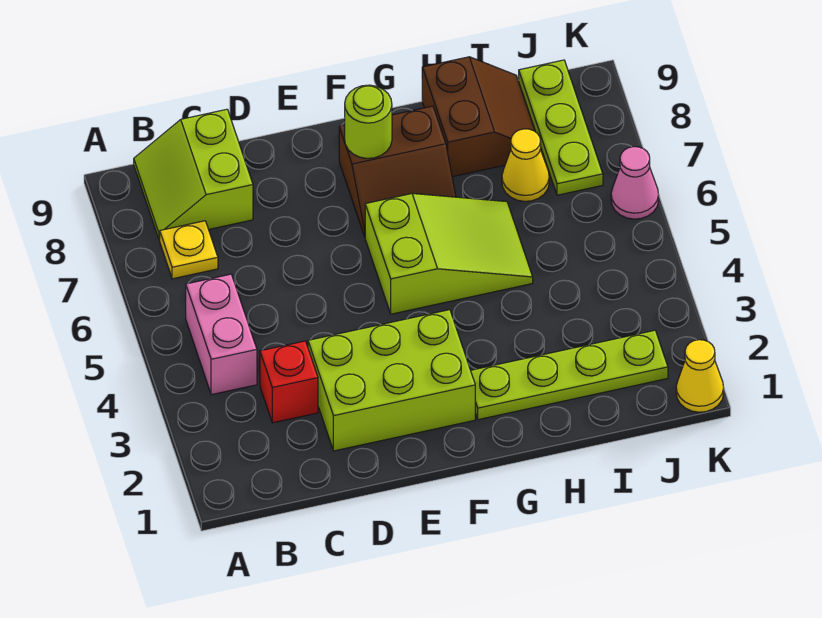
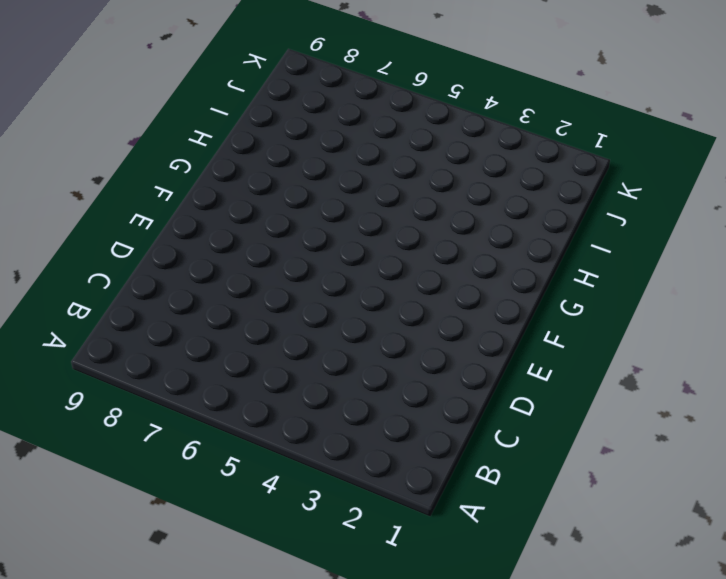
none -> pink brick B4:B5 level 1
none -> yellow plate B7 level 1
none -> lime slope B8:C9 level 1 top C

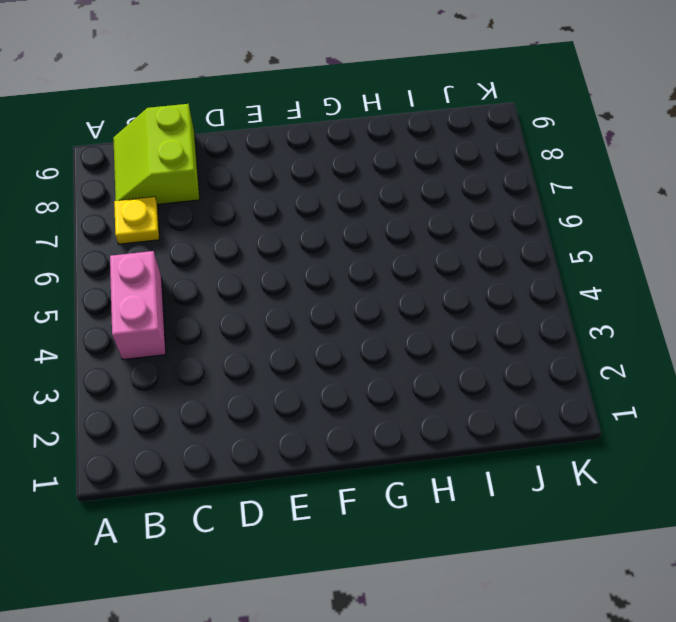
none -> red brick C3 level 1
none -> lime brick D2:F3 level 1
none -> lime slope F5:H6 level 1 top F

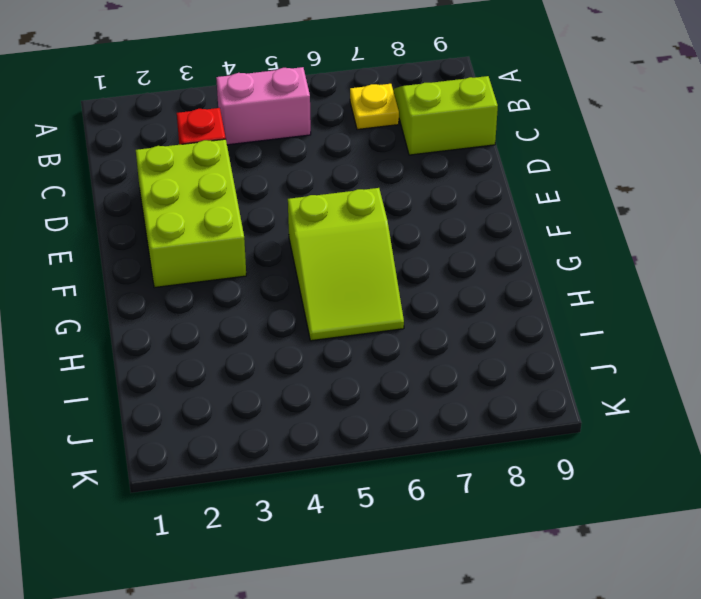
none -> brown slope F7:G8 level 1 top 8
none -> lime plate G2:J2 level 1
none -> brown slope H8:I9 level 1 top H

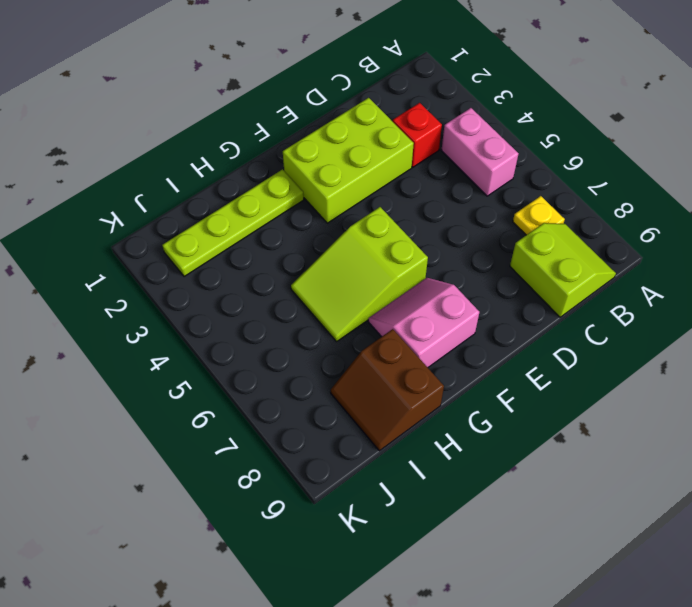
pink slope F7:G8 level 1 top 8 -> brown slope F7:G8 level 1 top 8
none -> yellow cone I7 level 1
none -> lime plate J7:J9 level 1
none -> yellow cone K1 level 1

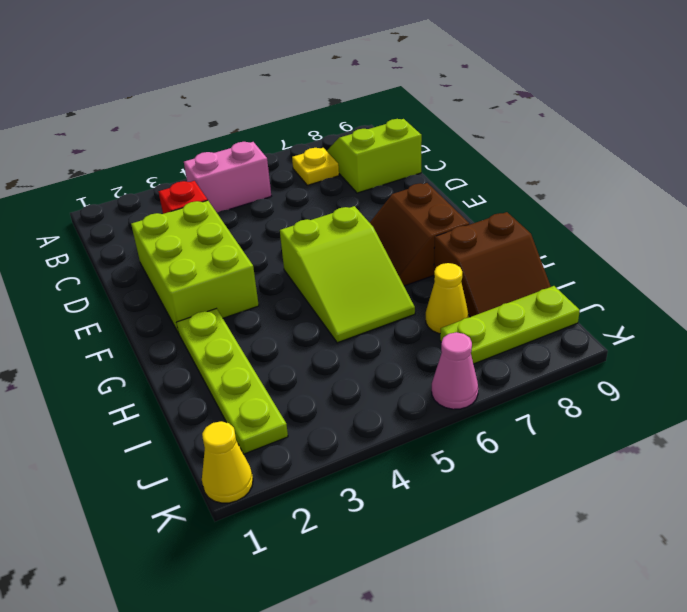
none -> lime round brick F8 level 2

